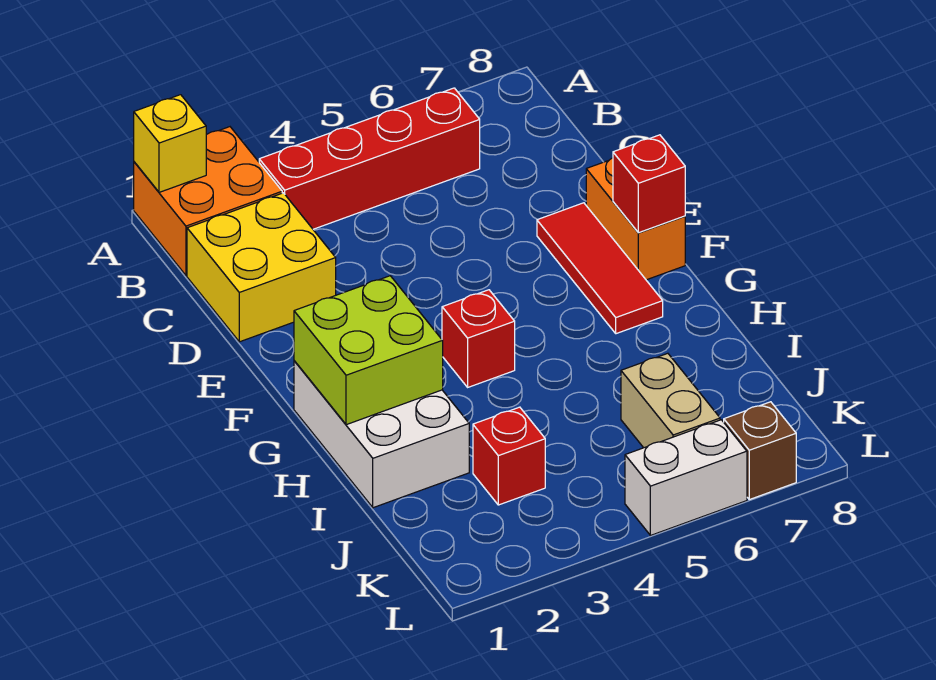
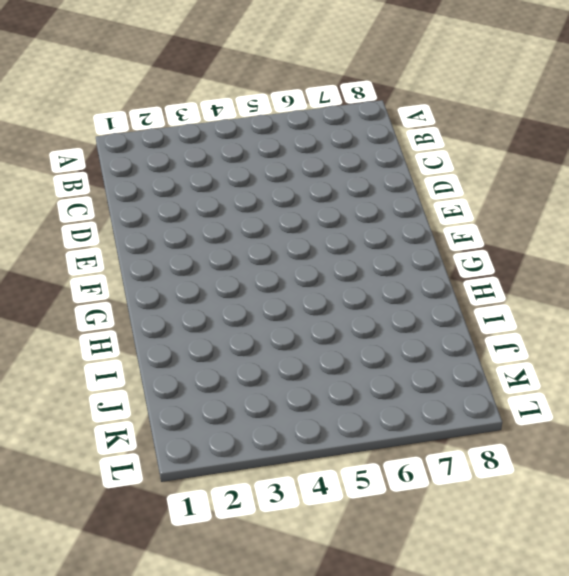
none -> orange brick A1:B2 level 1
none -> red brick B3:B6 level 1
none -> yellow brick C1:D2 level 1

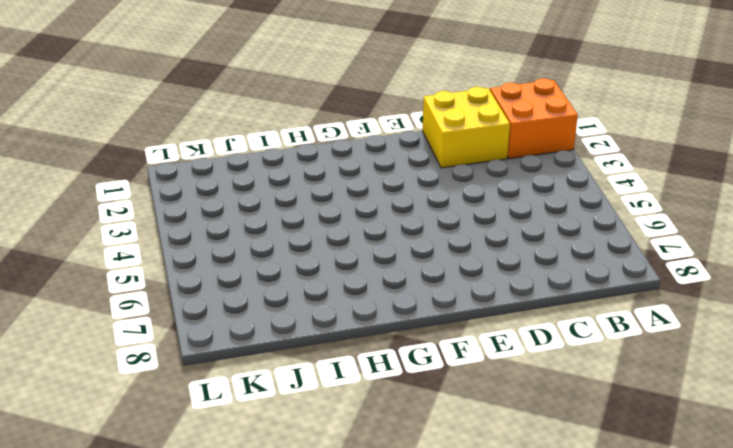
none -> red brick B3:B6 level 1
none -> red tile E7:G7 level 1
none -> orange brick E8:F8 level 1

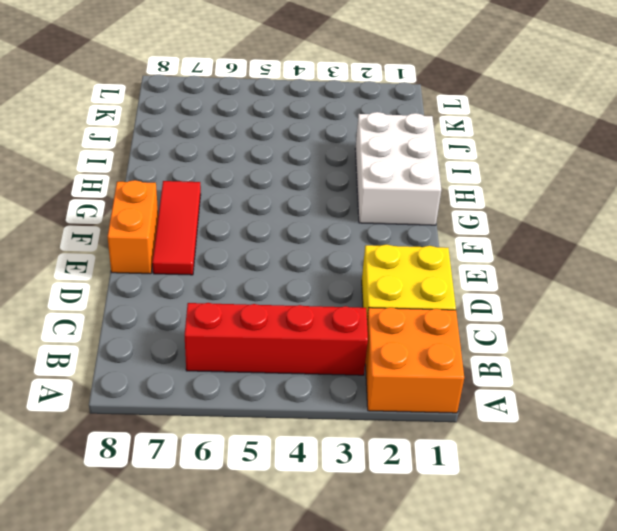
none -> red brick G4 level 1
none -> red brick J3 level 1
none -> tan brick J6:K6 level 1

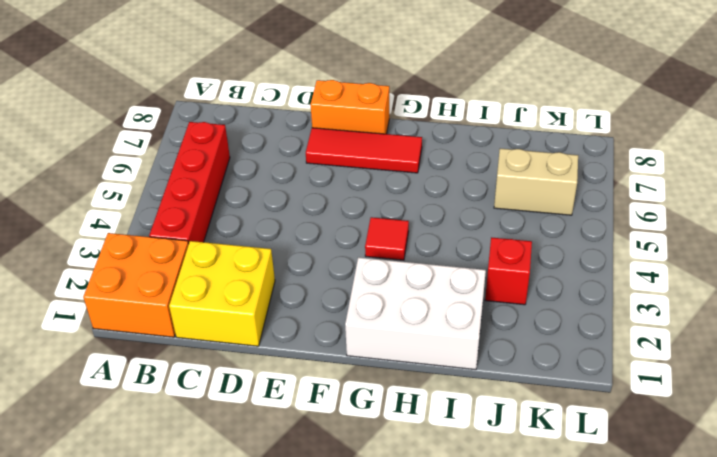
red tile G4 level 1 -> red brick G4 level 1
none -> white brick L5:L6 level 1
none -> brown brick L7 level 1
none -> yellow brick A1 level 2

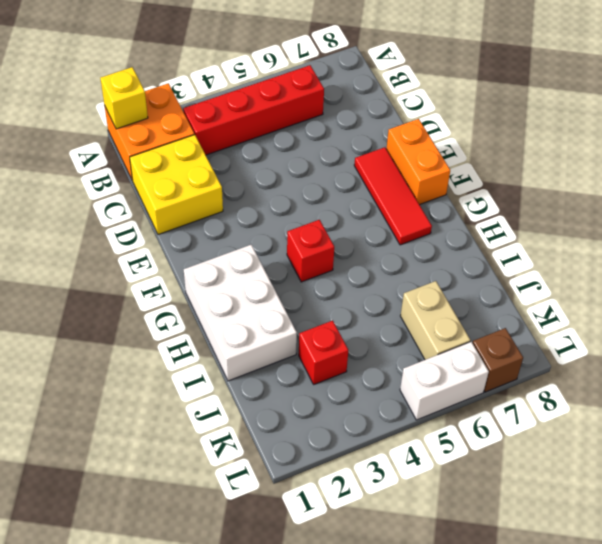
none -> red brick F8 level 2
none -> lime brick G1:H2 level 2

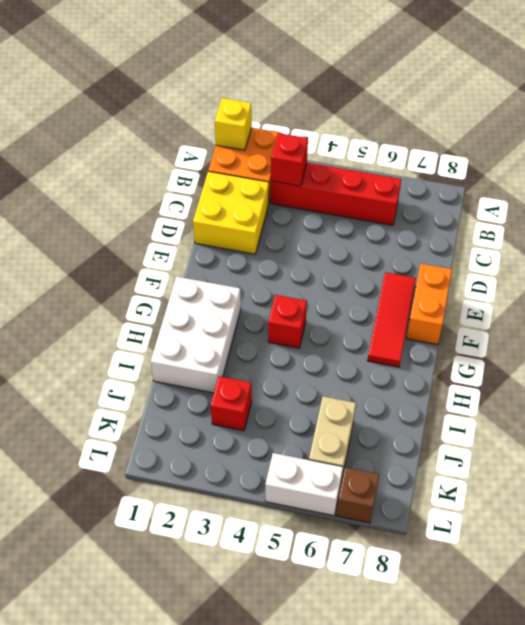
red brick B3 level 2 -> red brick F8 level 2
none -> lime brick G1:H2 level 2

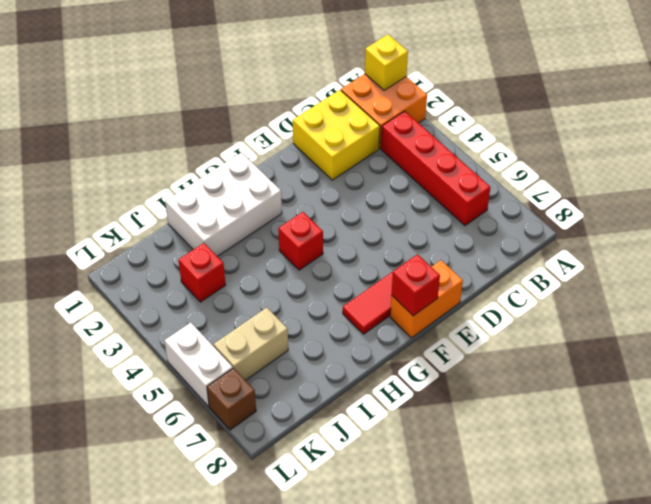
none -> lime brick G1:H2 level 2

